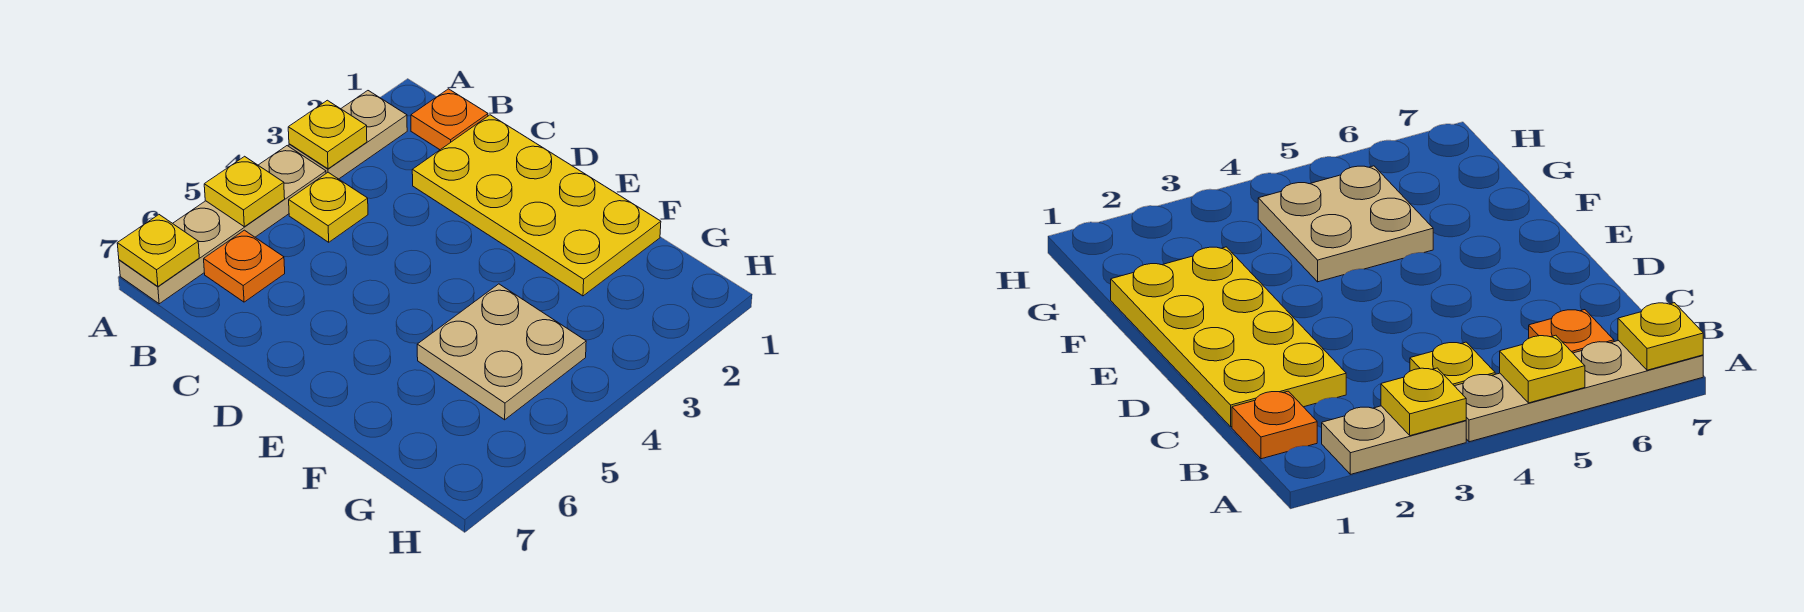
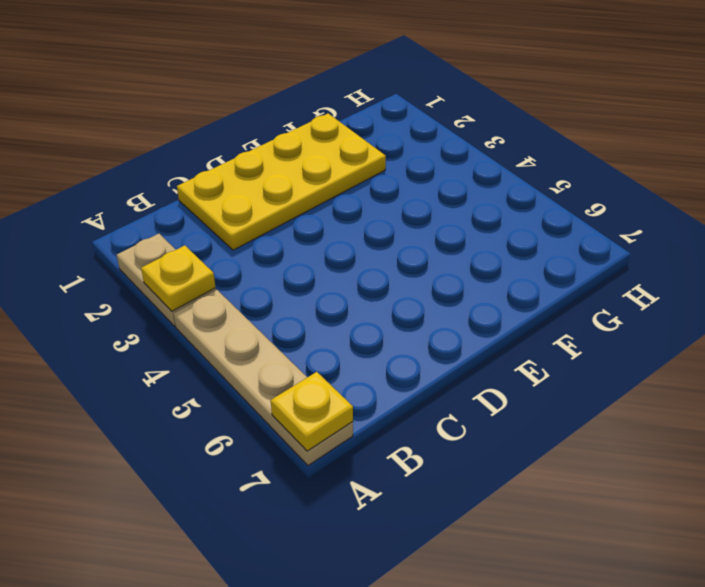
none -> orange plate B1 level 1
none -> yellow plate B4 level 1

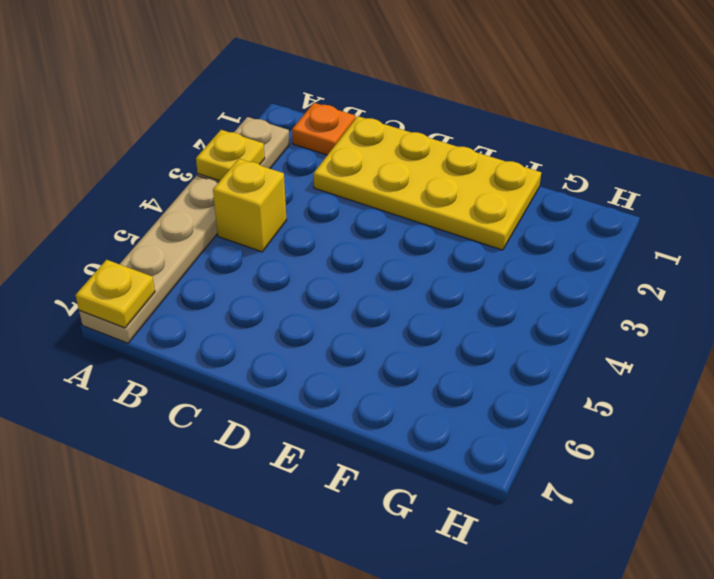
yellow brick B4 level 1 -> yellow plate B4 level 1
none -> orange plate B6 level 1
none -> tan plate F4:G5 level 1

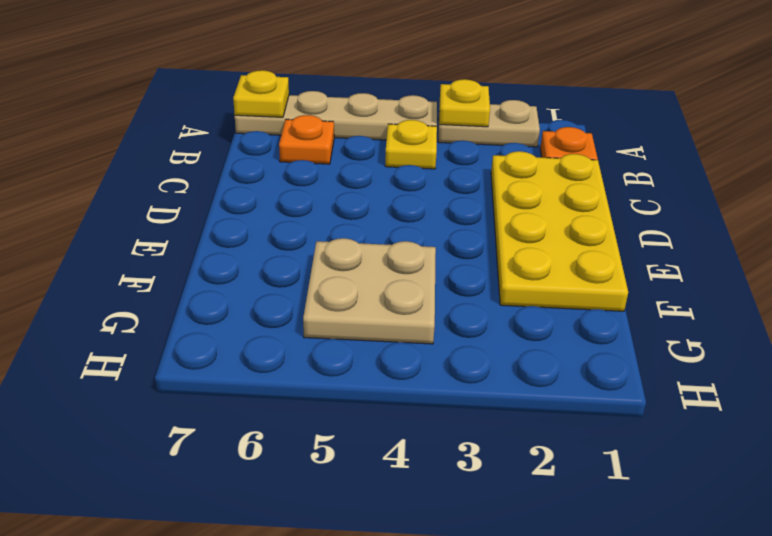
none -> yellow plate A5 level 2

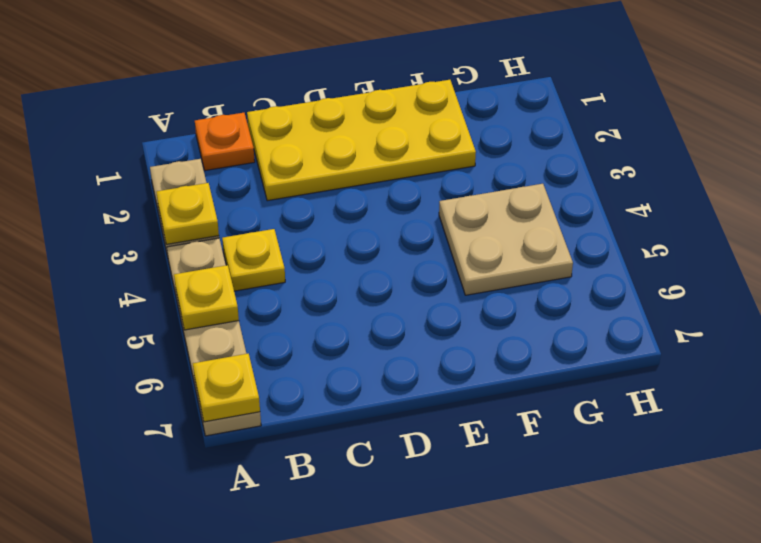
none -> orange plate B6 level 1

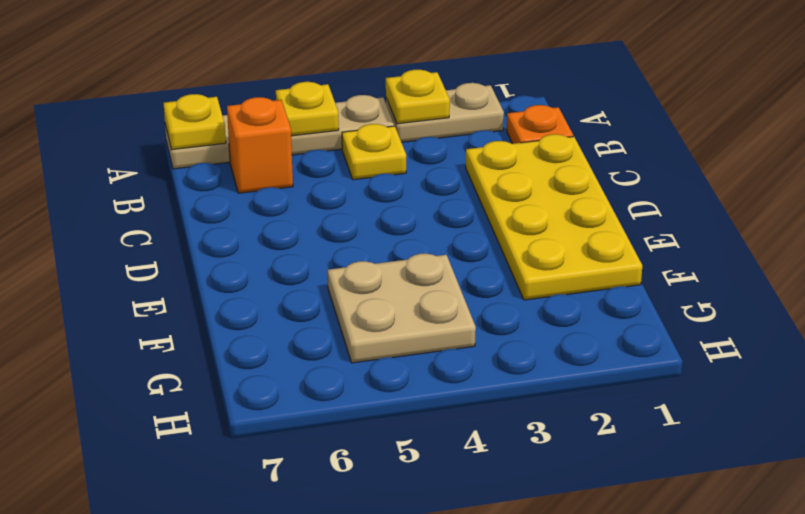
orange brick B6 level 1 -> orange plate B6 level 1

